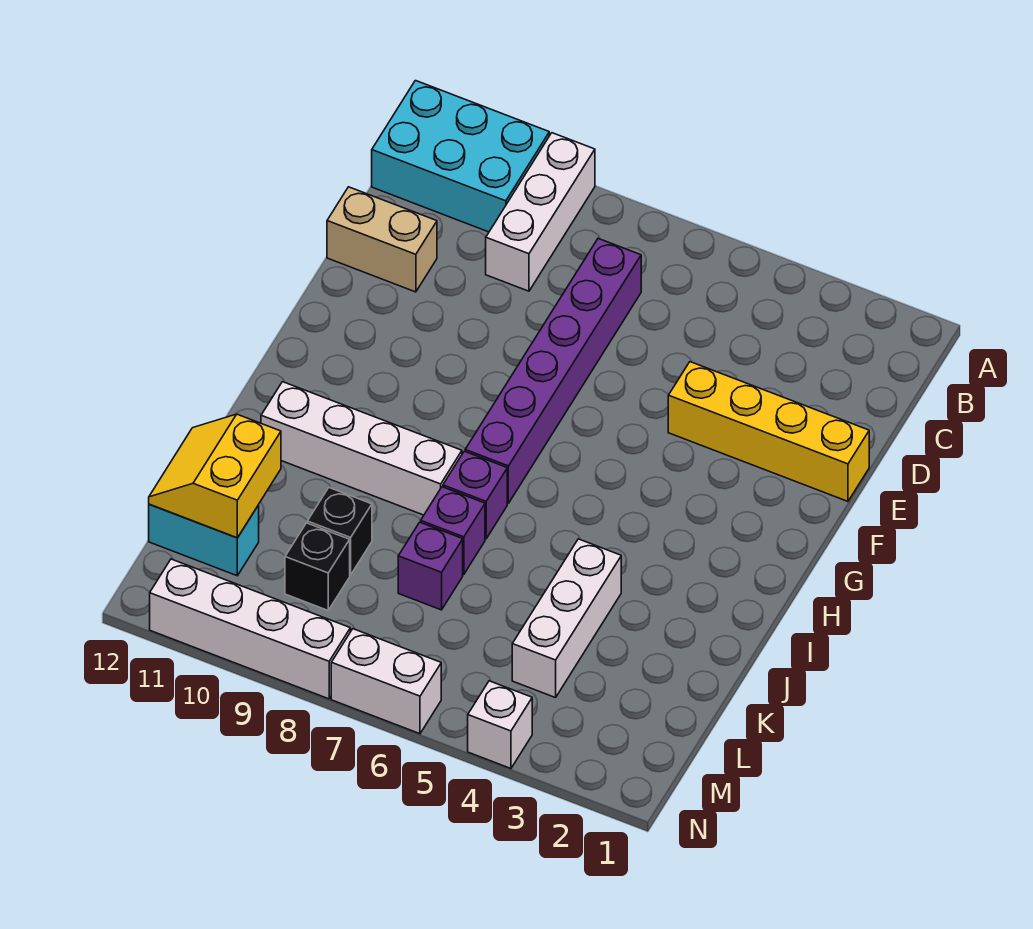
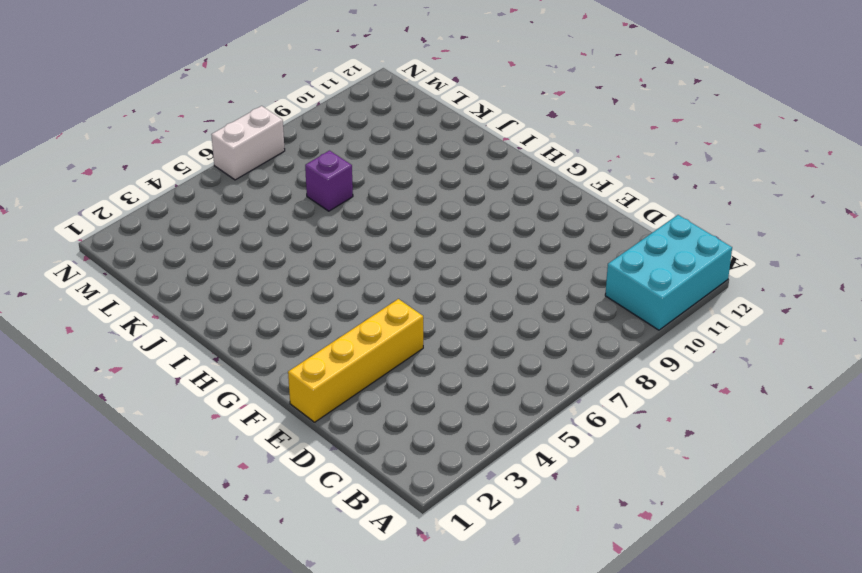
none -> white brick A9:C9 level 1
none -> purple brick C7:H7 level 1
none -> tan brick D11:D12 level 1

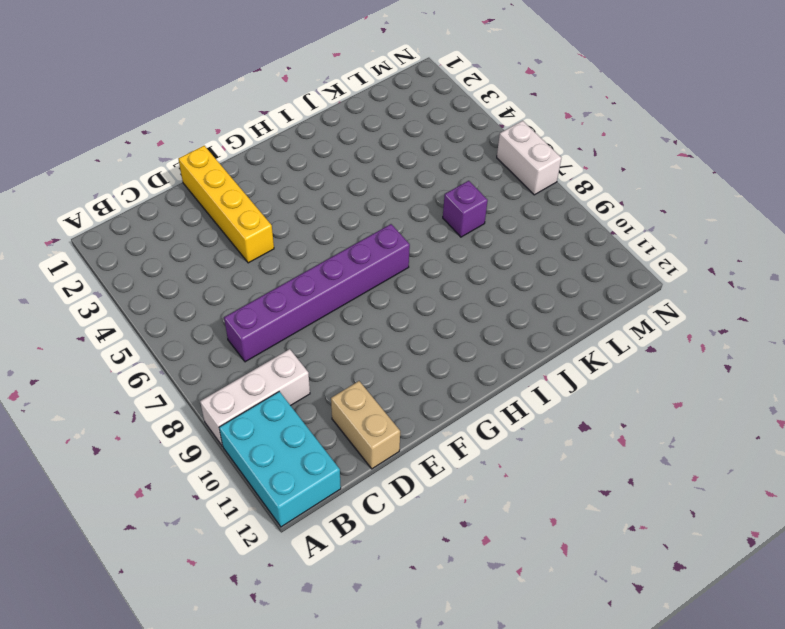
none -> purple brick I7 level 1
none -> white brick I8:I11 level 1
none -> white brick J4:L4 level 1

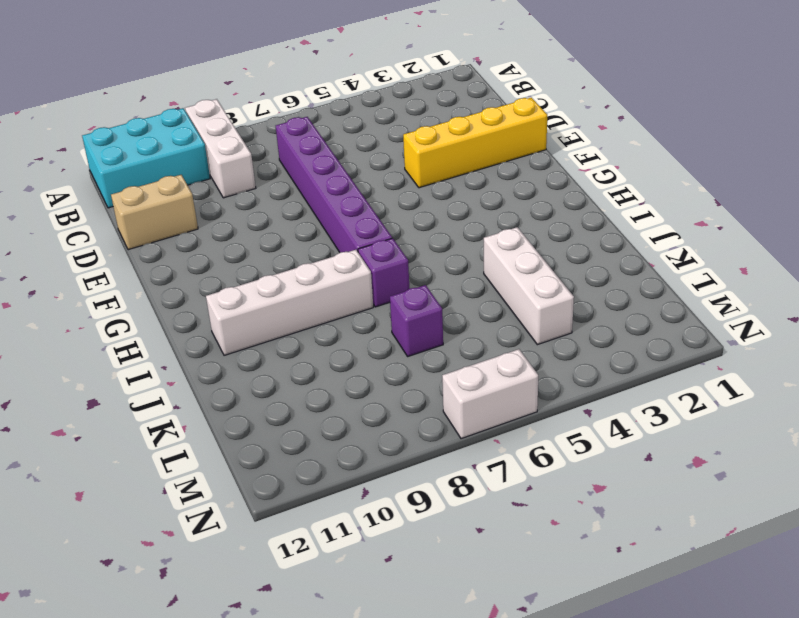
none -> purple brick J7 level 1
none -> black brick K9 level 1
none -> black brick L9 level 1

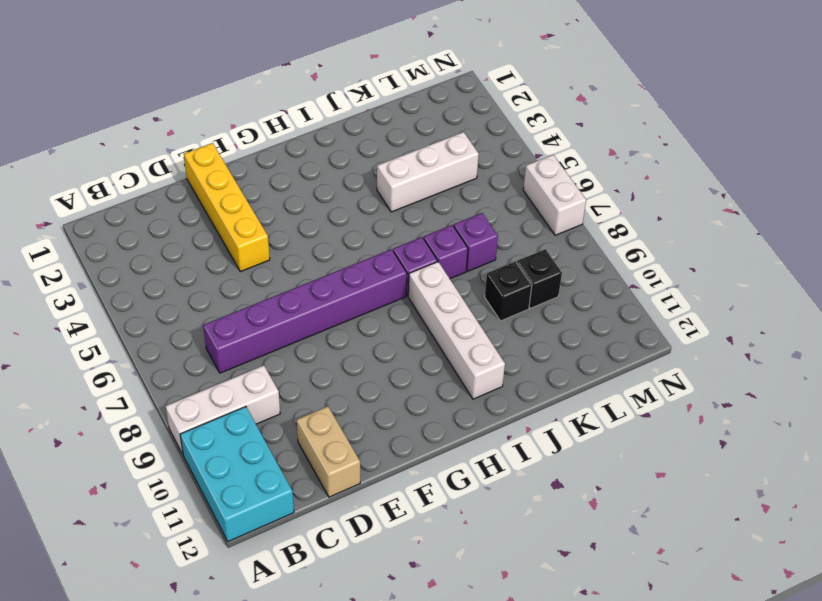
none -> cyan brick L11:L12 level 1
none -> white brick N4 level 1
none -> white brick N8:N11 level 1

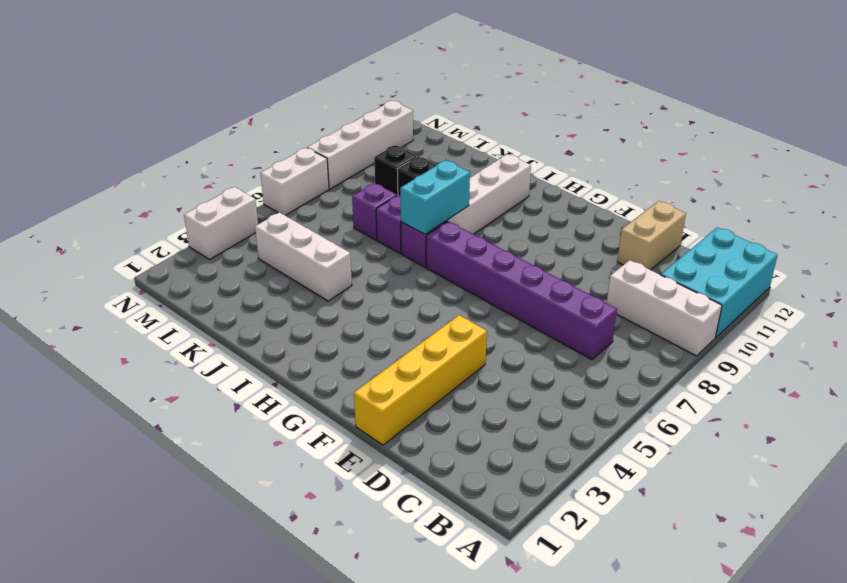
cyan brick I7:I8 level 2 -> cyan brick L11:L12 level 1
white brick N3:N4 level 1 -> white brick N4 level 1
none -> yellow slope K11:L12 level 2 top 11

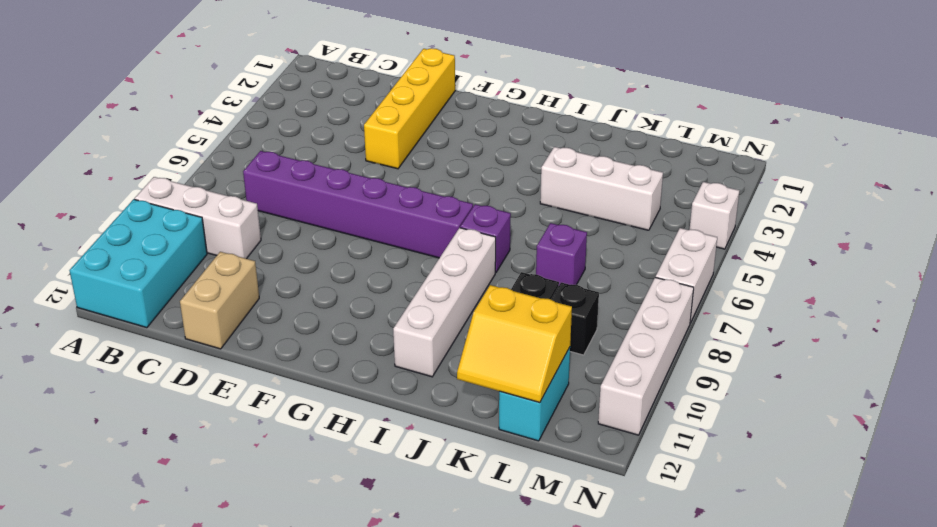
none -> purple brick J7 level 1

